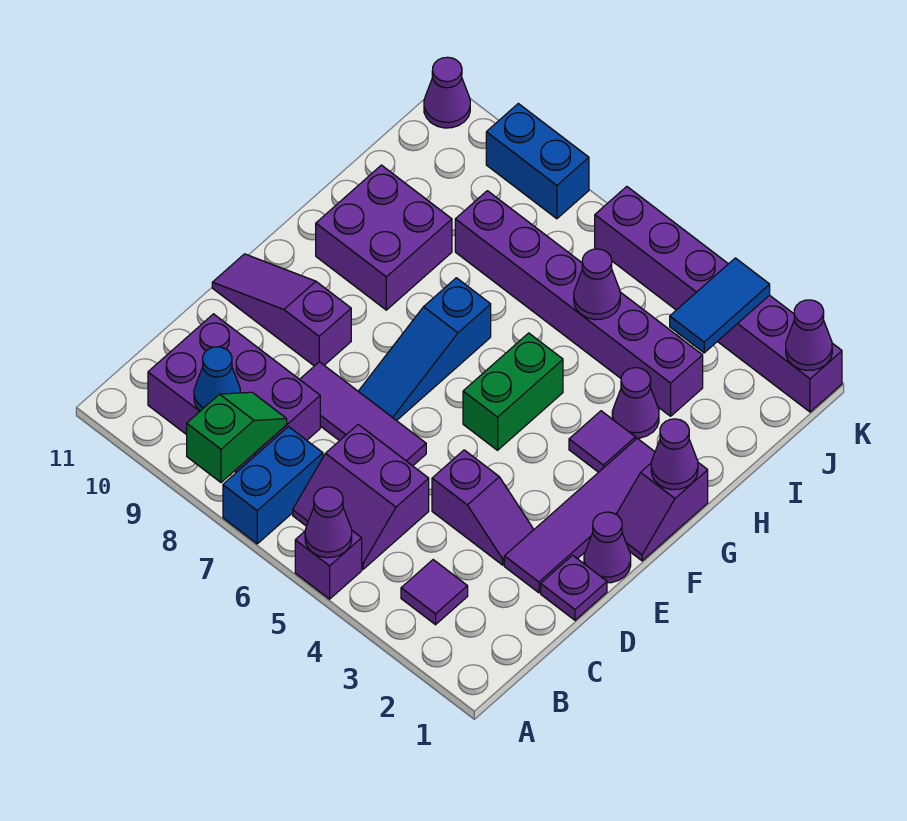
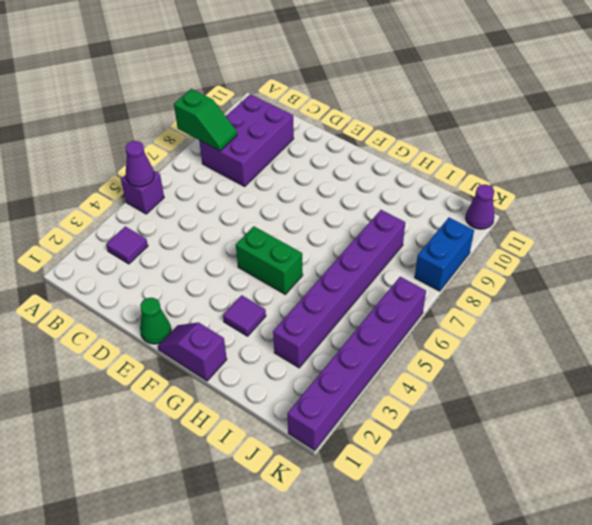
green cone E1 level 1 -> purple cone E1 level 1
none -> blue brick A7:B7 level 1
none -> purple slope B5:C6 level 1 top C
none -> purple plate D1 level 1

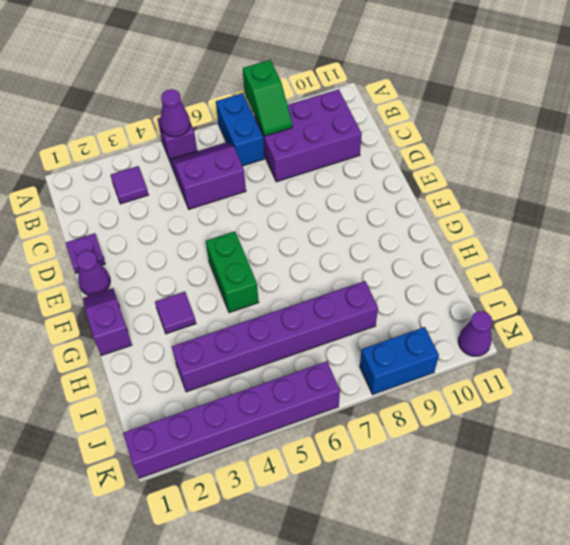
none -> purple tile D2:G2 level 1
none -> purple slope D3:D4 level 1 top 4
none -> purple tile D6:D8 level 1

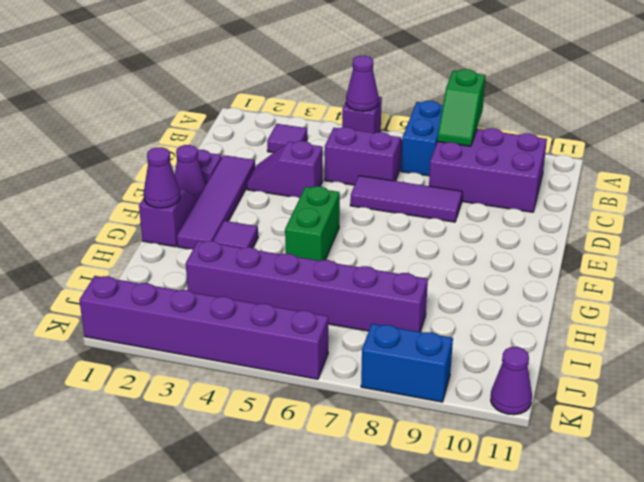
none -> blue slope E7:G7 level 1 top G
none -> purple slope E9:E11 level 1 top 9
none -> purple brick G9:H10 level 1

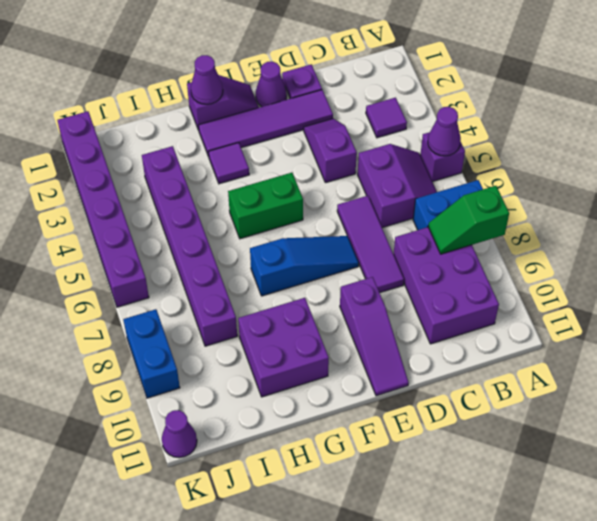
none -> purple cone H3 level 1
none -> blue cone B9 level 2
none -> purple cone I5 level 2

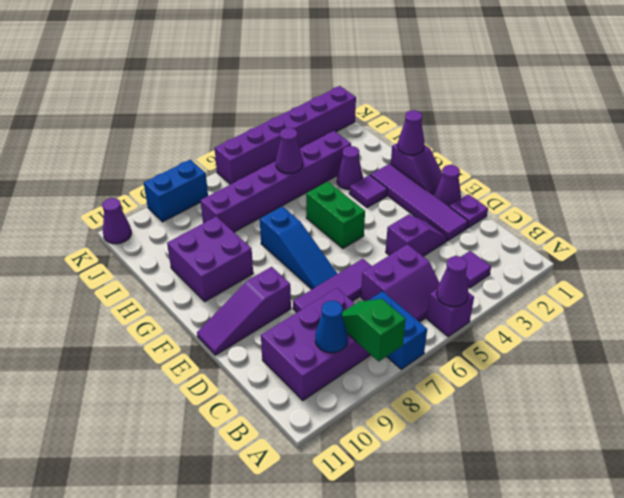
none -> blue tile J3:K3 level 2
none -> purple cone K1 level 2

